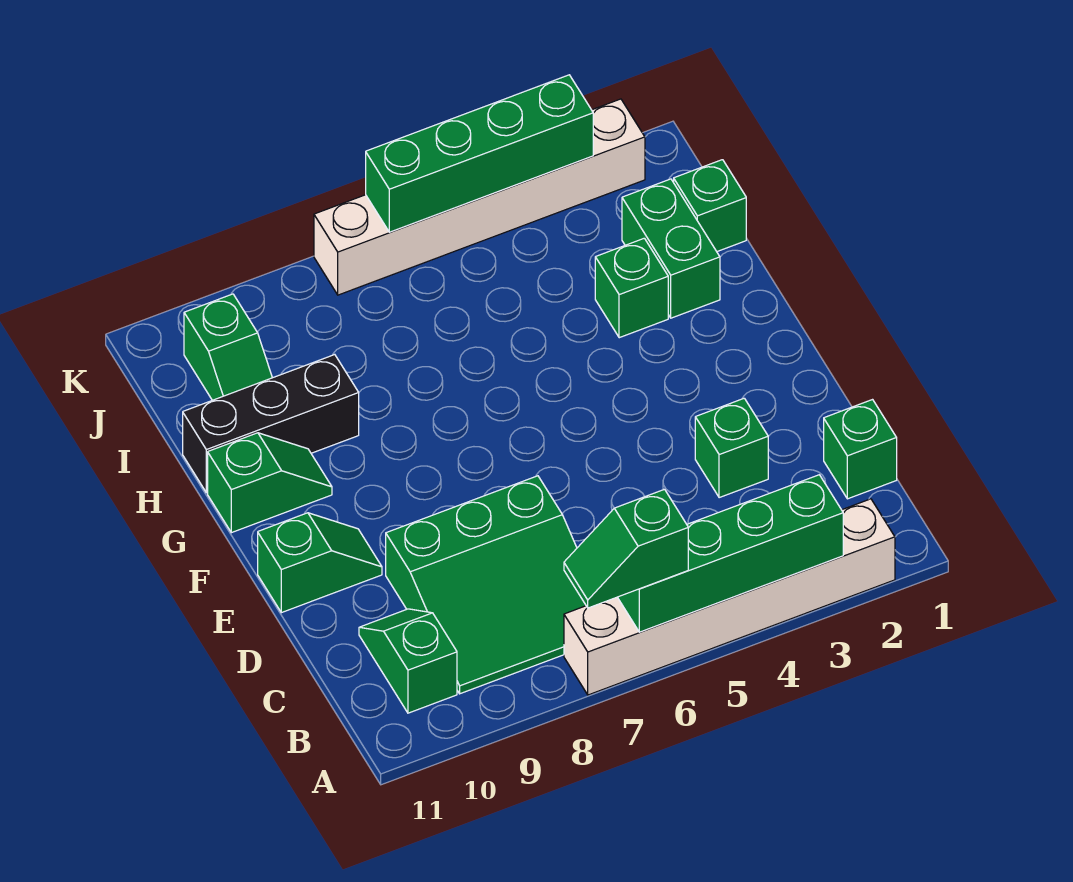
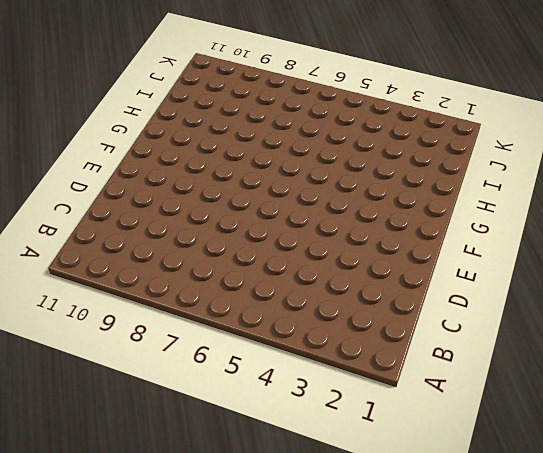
none -> white brick A2:A7 level 1
none -> green slope B7:D9 level 1 top D
none -> green slope B10:C10 level 1 top B

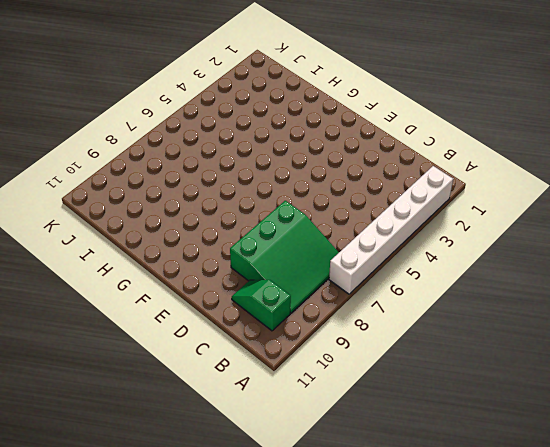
none -> green brick C1 level 1
none -> green brick D3 level 1
none -> green slope E10:E11 level 1 top 11

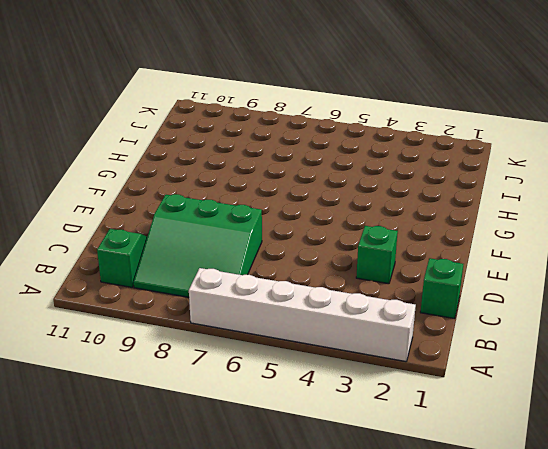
none -> green slope E10:E11 level 1 top 11
none -> green slope G10:G11 level 1 top 11
none -> green brick H2:I2 level 1

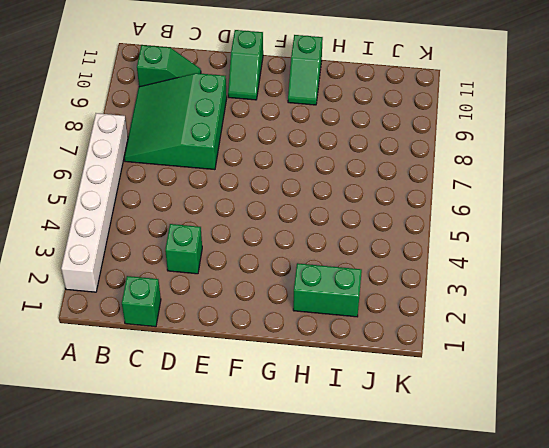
none -> green brick H3 level 1
none -> black brick H9:H11 level 1
none -> green brick I1 level 1

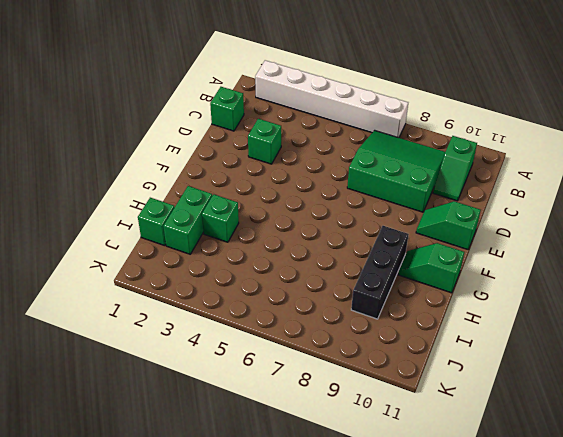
black brick G9:I9 level 1 -> black brick H9:H11 level 1
none -> green slope I10:J10 level 1 top J
none -> white brick K2:K7 level 1
none -> green brick A3:A6 level 2

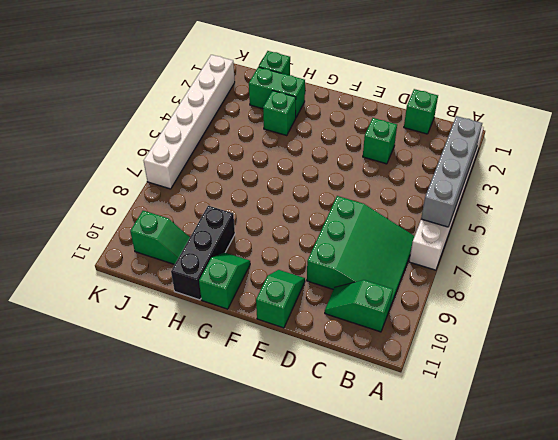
grey brick A3:A6 level 2 -> green brick A3:A6 level 2
none -> green brick K3:K6 level 2
none -> green slope A6:A7 level 3 top 6

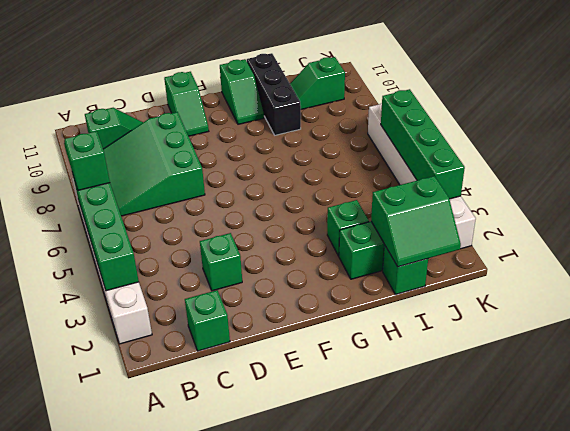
green slope I1:J2 level 2 top 2 -> none

